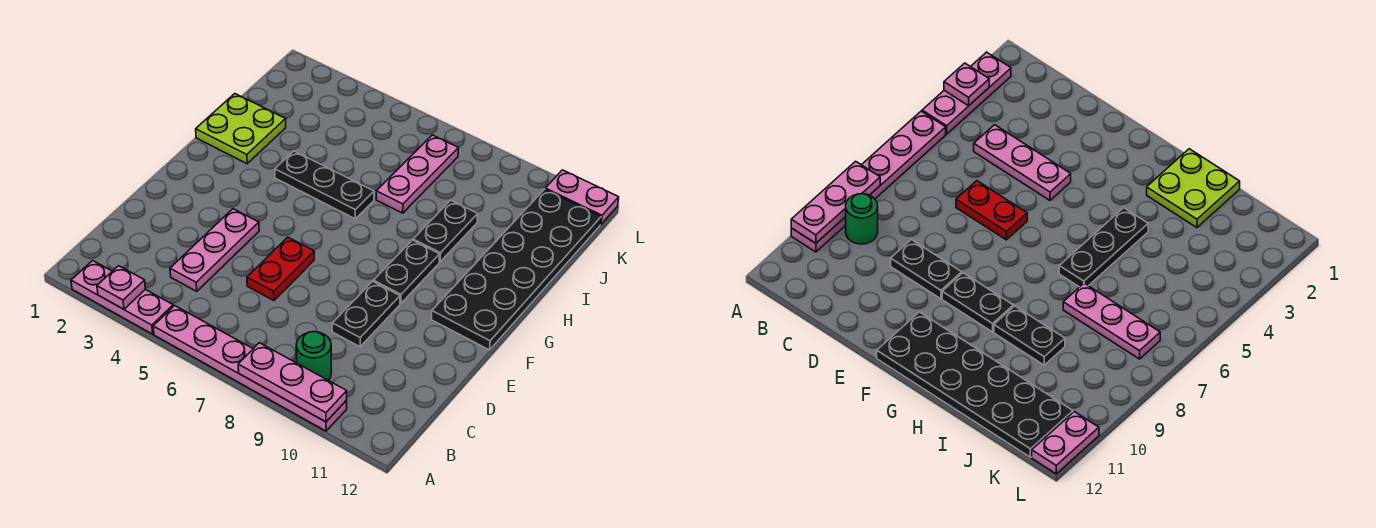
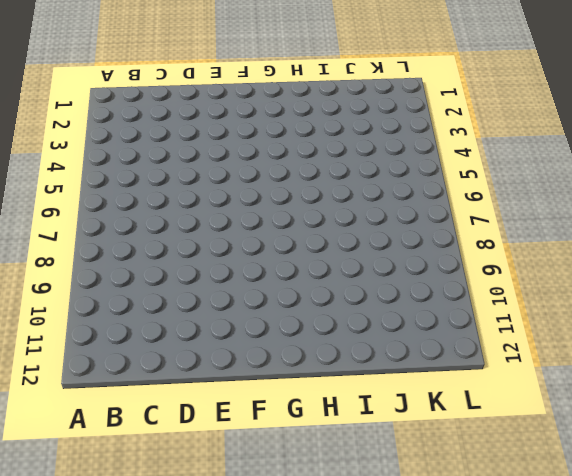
none -> pink plate A2:A4 level 1
none -> pink plate A5:A10 level 1
none -> green round brick B9 level 1

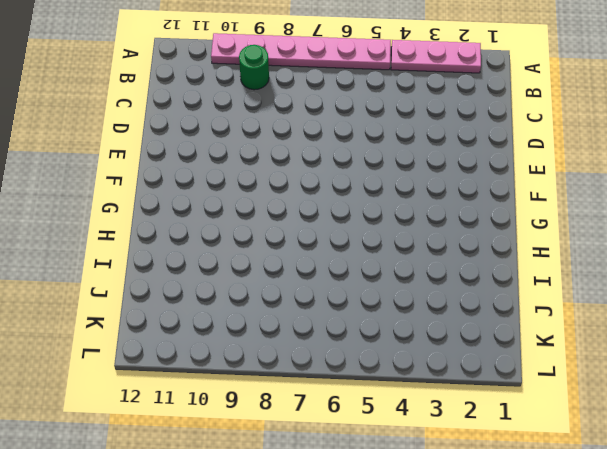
none -> pink plate C4:E4 level 1
none -> red plate D6:E6 level 1
none -> black plate D9:E9 level 1

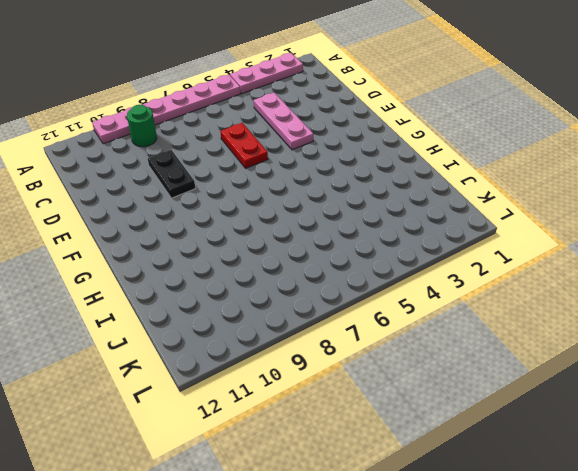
none -> black plate F9:G9 level 1
none -> black plate F11:K12 level 1
none -> lime plate H1:I2 level 1

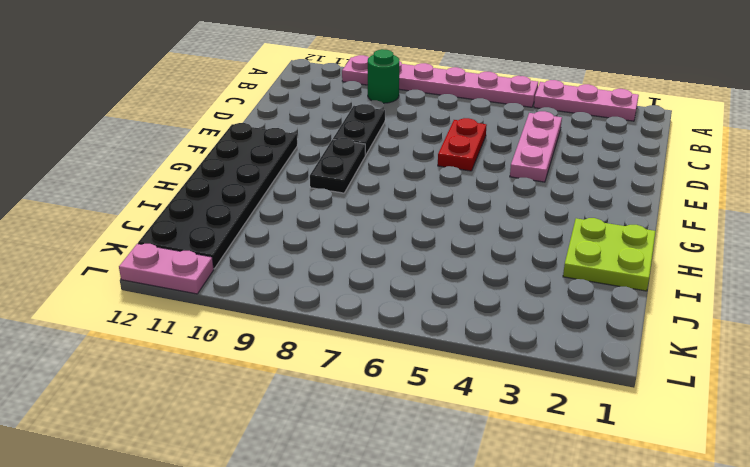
none -> black plate H4:H6 level 1
none -> black plate H9:I9 level 1
none -> pink plate I7:K7 level 1

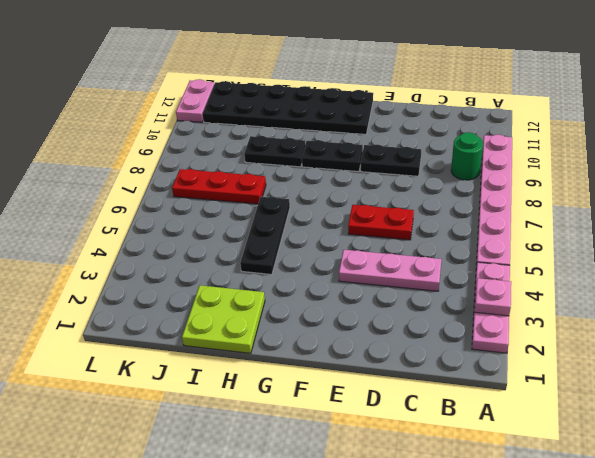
red plate I7:K7 level 1 -> pink plate I7:K7 level 1
none -> pink plate A8:A10 level 2

